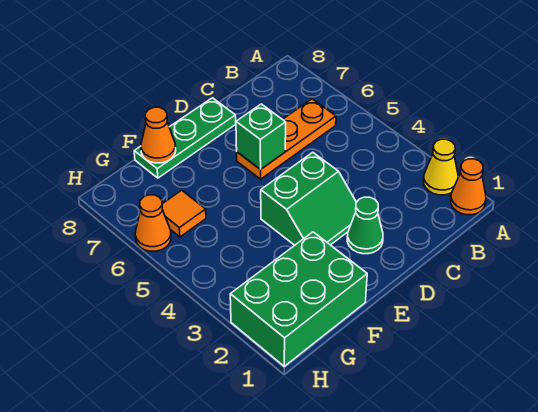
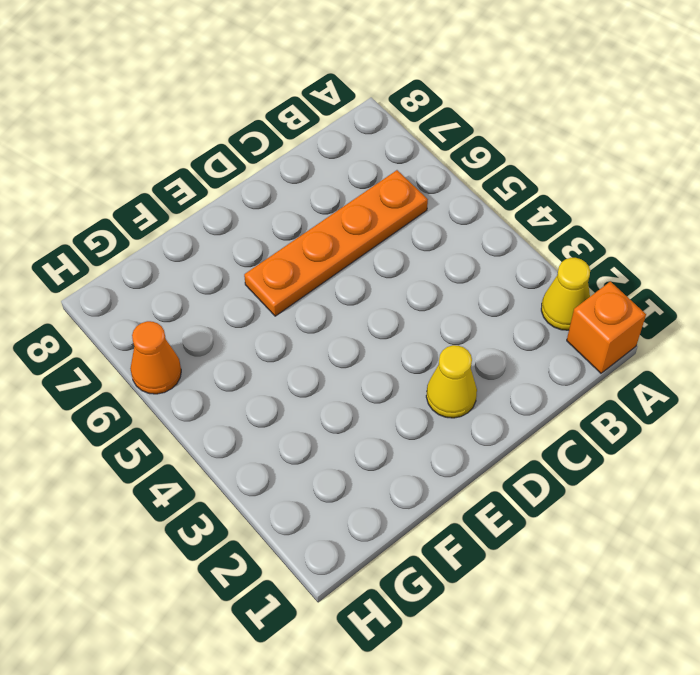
orange brick A1 level 1 -> orange cone A1 level 1
orange plate B6:E6 level 1 -> orange plate B6:D6 level 1
yellow cone D2 level 1 -> green cone D2 level 1
none -> green slope D3:E4 level 1 top 4
none -> green plate D8:F8 level 1

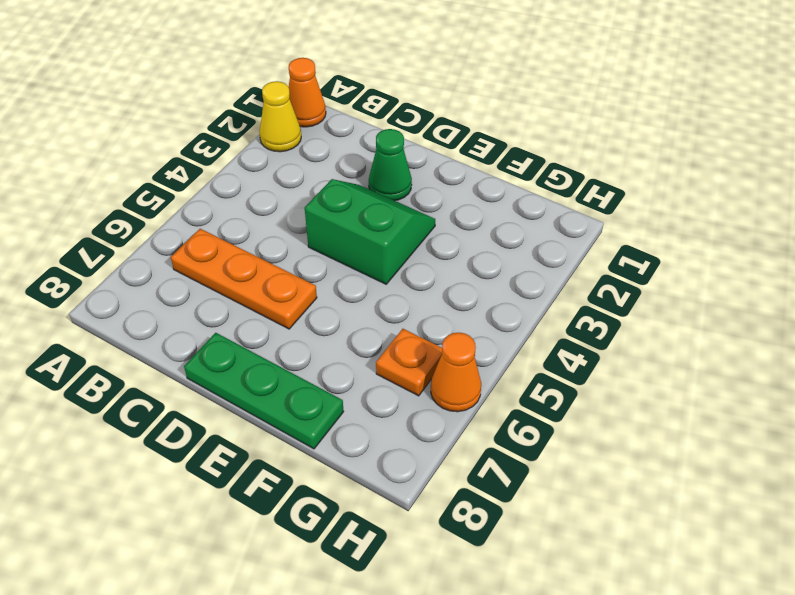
orange plate G6 level 1 -> orange tile G6 level 1
none -> green brick F1:H2 level 1
none -> green brick D6 level 2

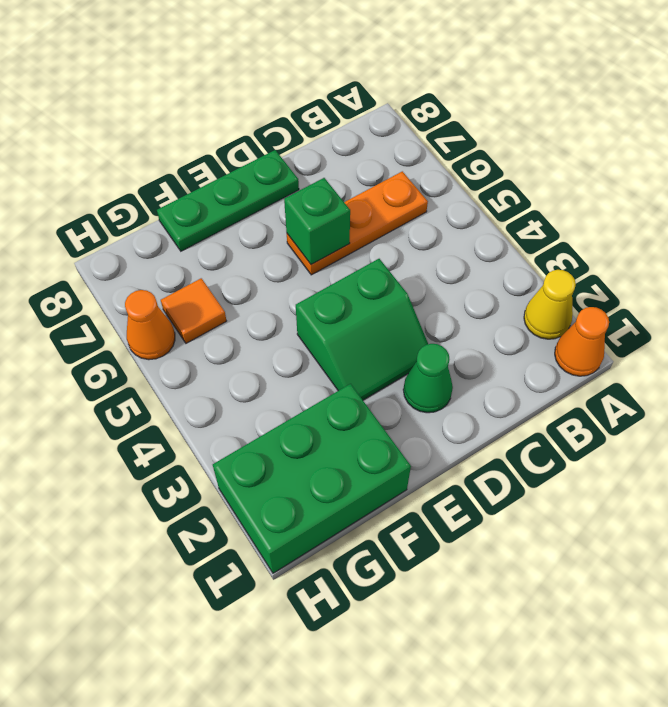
none -> orange cone F8 level 2

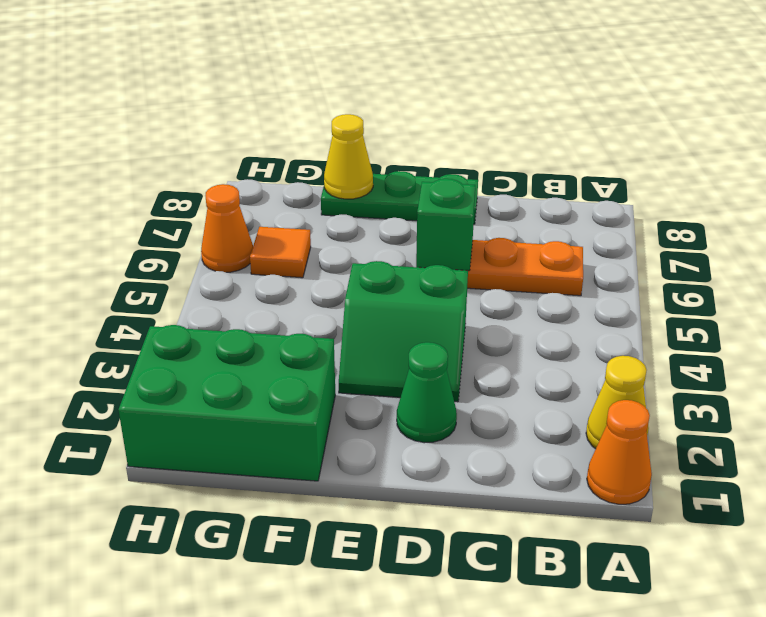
yellow cone F8 level 2 -> orange cone F8 level 2

